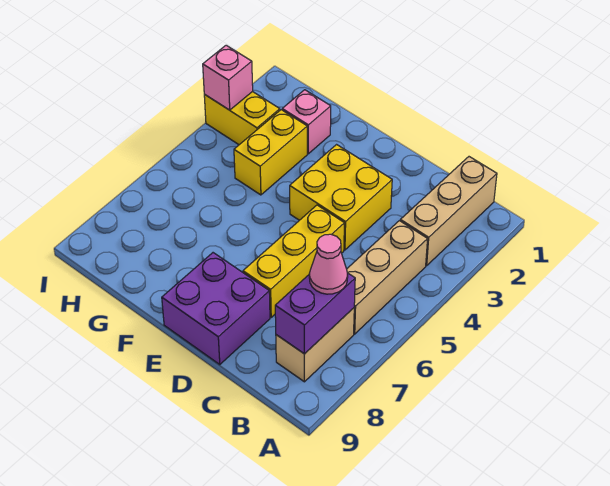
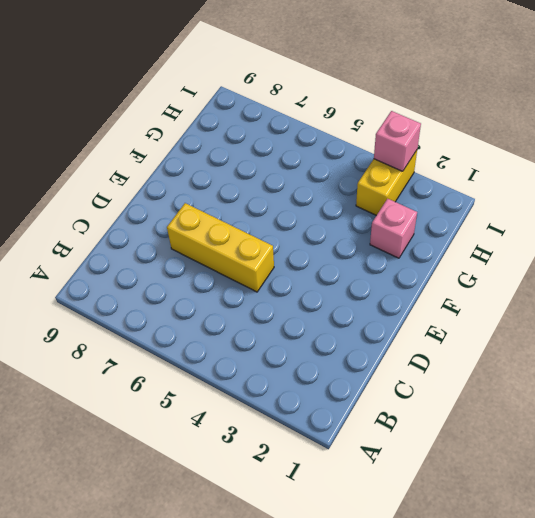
none -> tan brick B1:B3 level 1
none -> tan brick B4:B6 level 1
none -> tan brick B7:B8 level 1

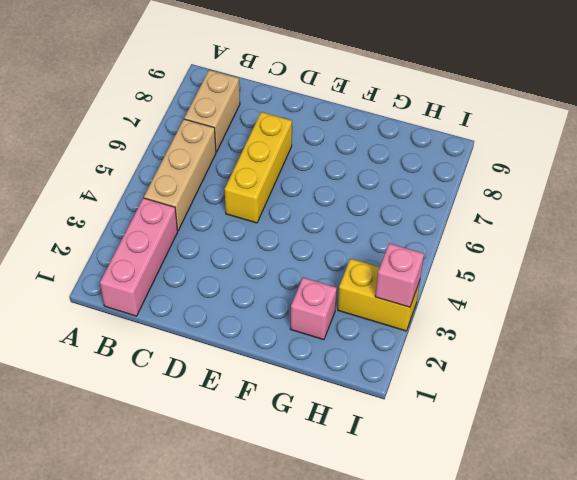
pink brick B1:B3 level 1 -> tan brick B1:B3 level 1
none -> yellow brick D3:E4 level 1
none -> purple brick D8:E9 level 1
none -> yellow brick G3:G4 level 1

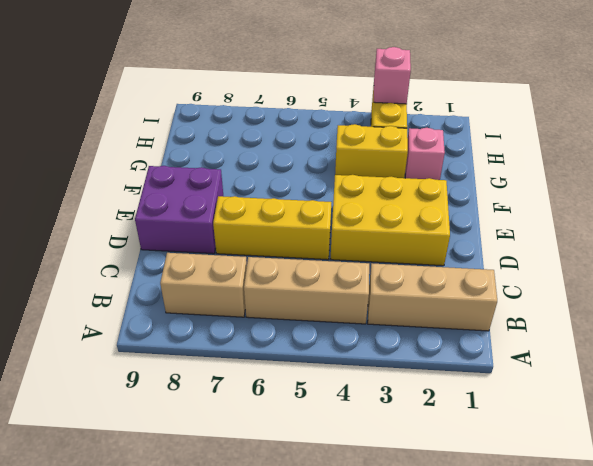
yellow brick D2:E4 level 1 -> yellow brick D3:E4 level 1
none -> purple brick B7:B8 level 2
none -> pink cone B7 level 3

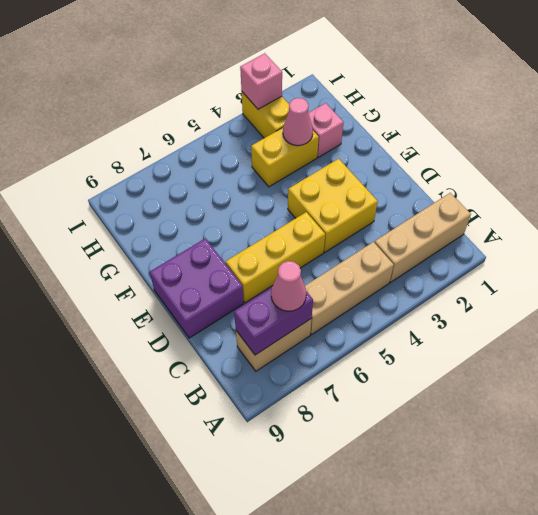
pink cone G3 level 2 -> none

